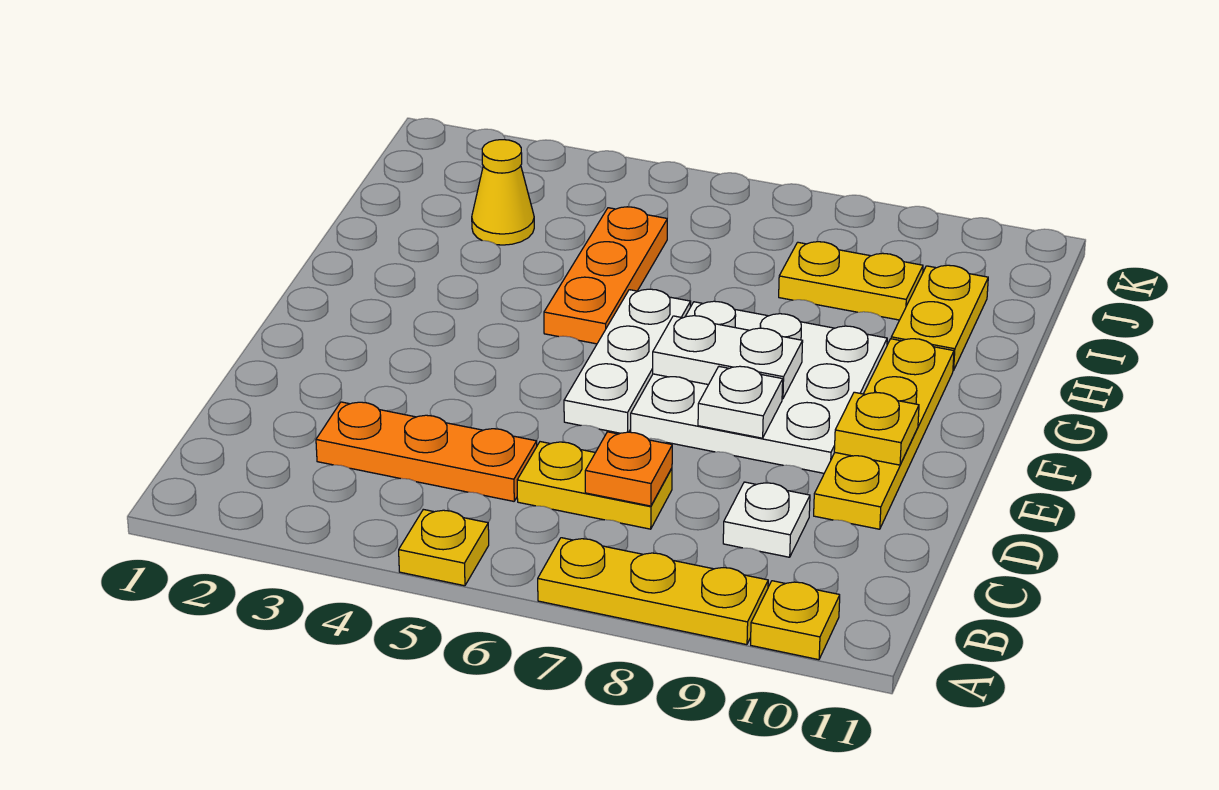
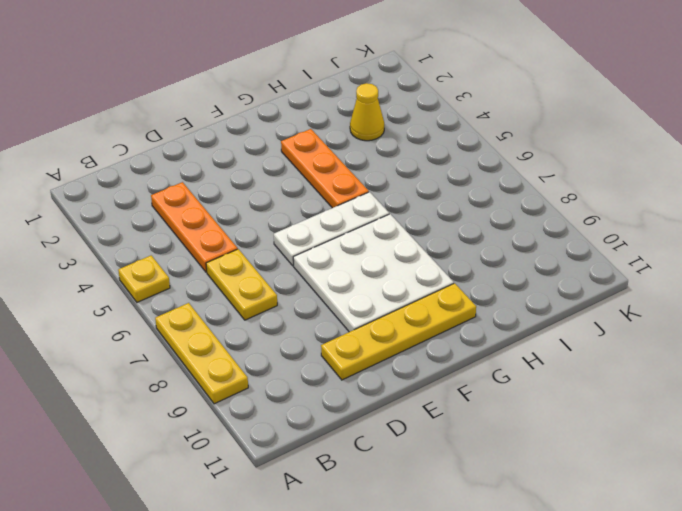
orange plate G3:G5 level 1 -> orange plate G5:I5 level 1
none -> yellow plate A10 level 1
none -> white plate C9 level 1
none -> yellow plate H10:I10 level 1

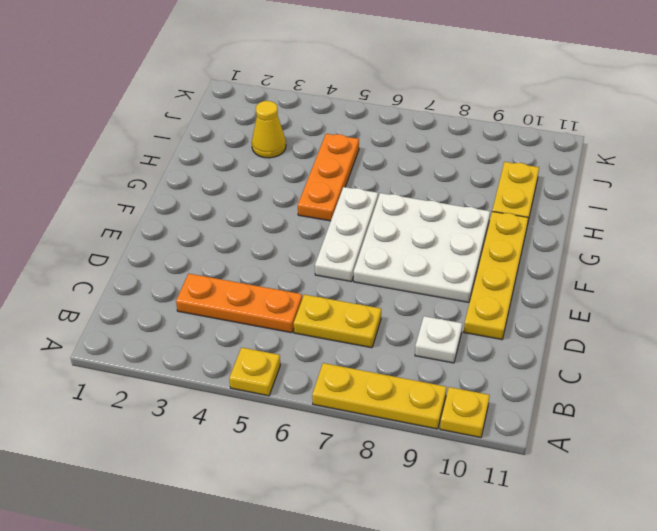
none -> yellow plate I8:I9 level 1
none -> orange plate C7 level 2
none -> white plate E8 level 2

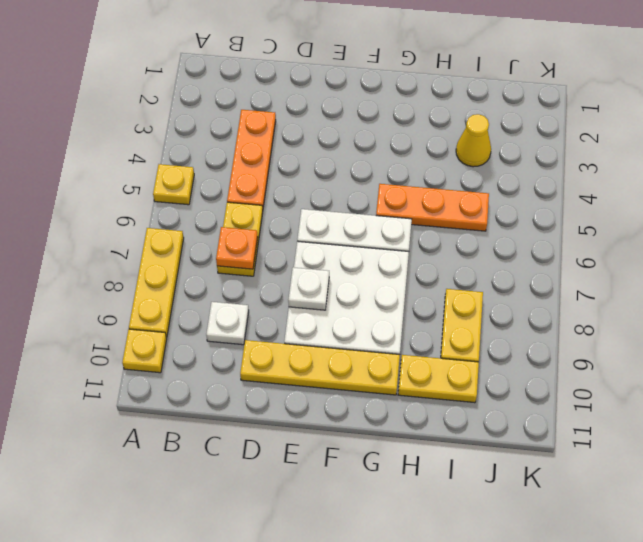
none -> yellow plate E10 level 2
none -> white plate F7:F8 level 2

